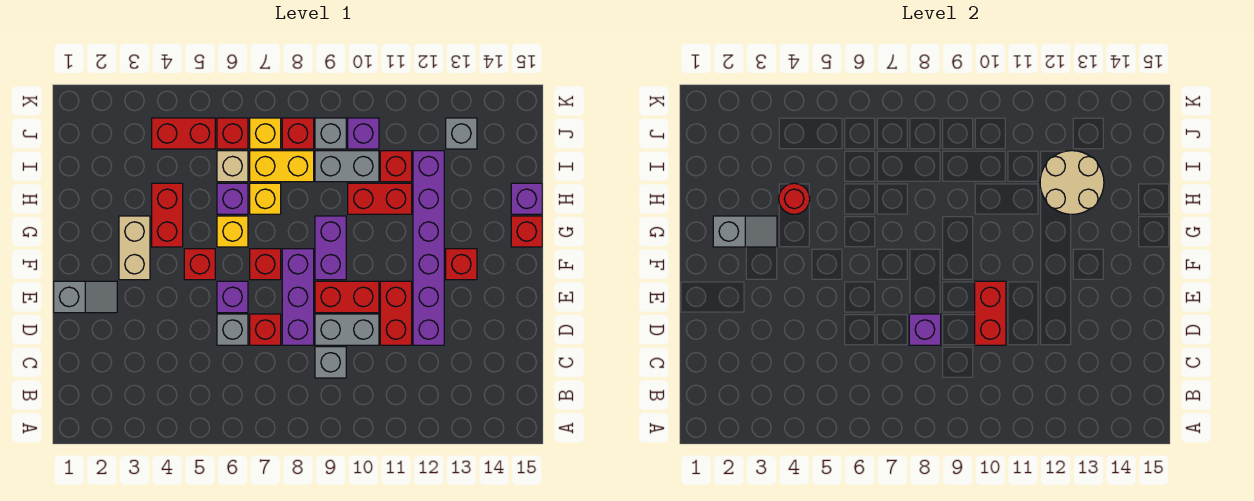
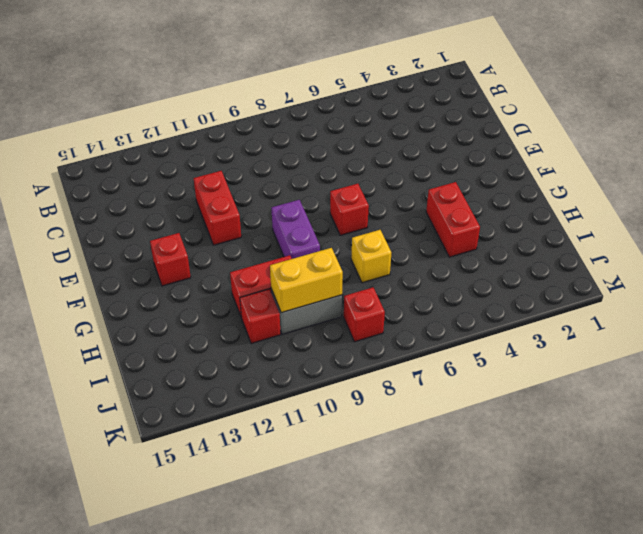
yellow brick I9:I10 level 2 -> yellow brick I7:I8 level 1
none -> grey brick C9 level 1
none -> grey brick D6 level 1
none -> red brick D7 level 1
none -> purple brick D8:F8 level 1

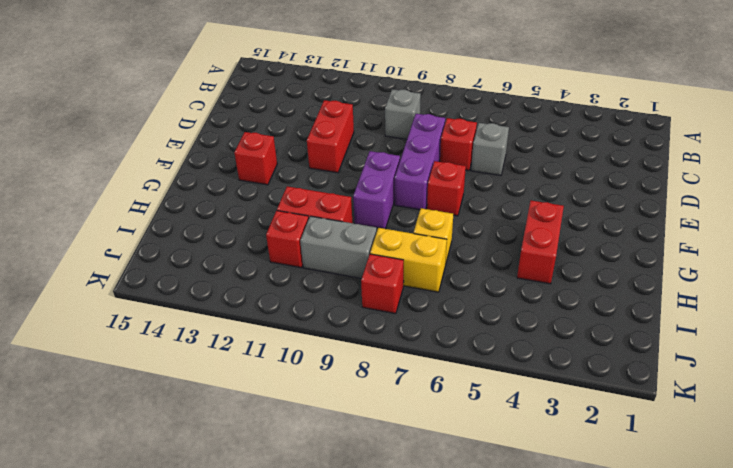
none -> grey brick D9:D10 level 1
none -> purple brick D12:I12 level 1
none -> grey slope E1:E2 level 1 top 1
none -> purple brick E6 level 1

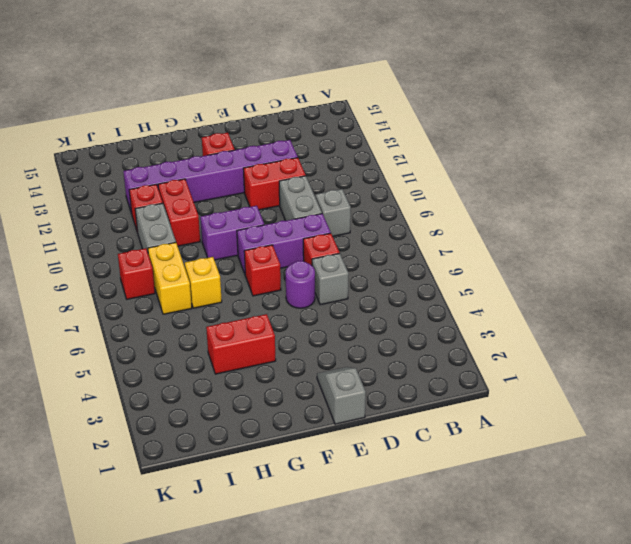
purple round brick E6 level 1 -> purple brick E6 level 1
none -> red brick E9:E10 level 1
none -> tan brick F3:G3 level 1
none -> red brick F5 level 1
none -> yellow brick G6 level 1

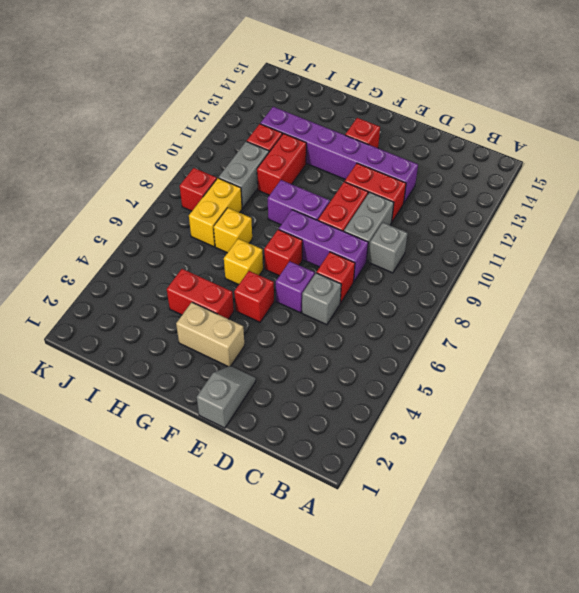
none -> red brick G15 level 1
none -> purple brick H6 level 1
none -> purple brick H15 level 1
none -> tan brick I6 level 1

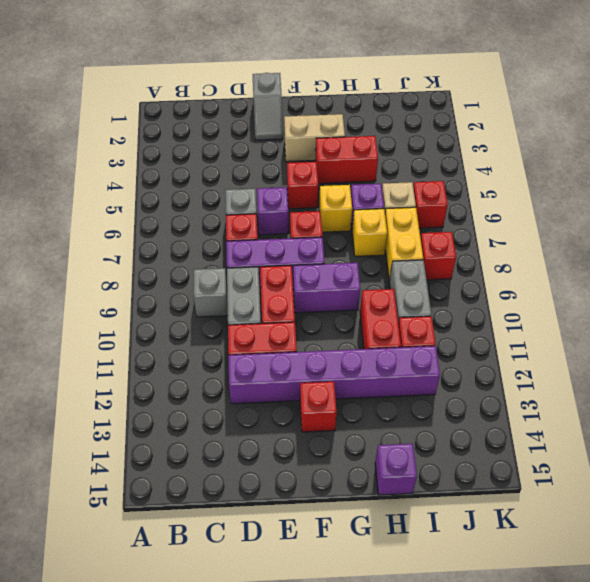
none -> red brick G15 level 1
none -> red brick J4:J5 level 1
none -> yellow brick J7 level 1
none -> grey brick J9 level 1

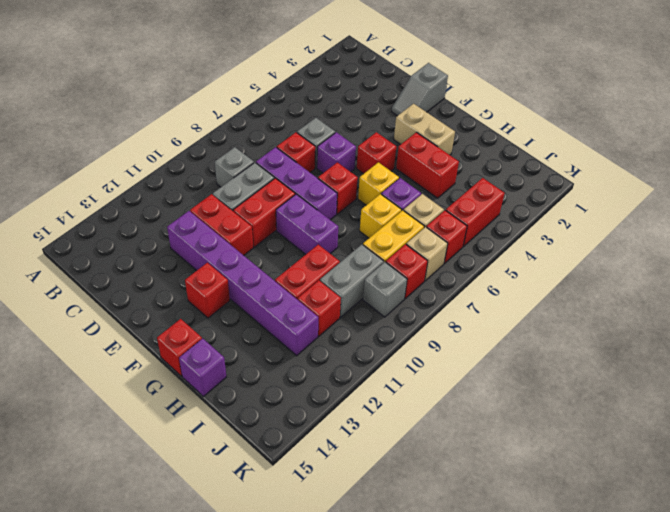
tan brick J7 level 1 -> yellow brick J7 level 1
none -> purple brick J10 level 1
none -> grey brick J13 level 1
none -> purple brick D8 level 2
none -> red brick D10:E10 level 2

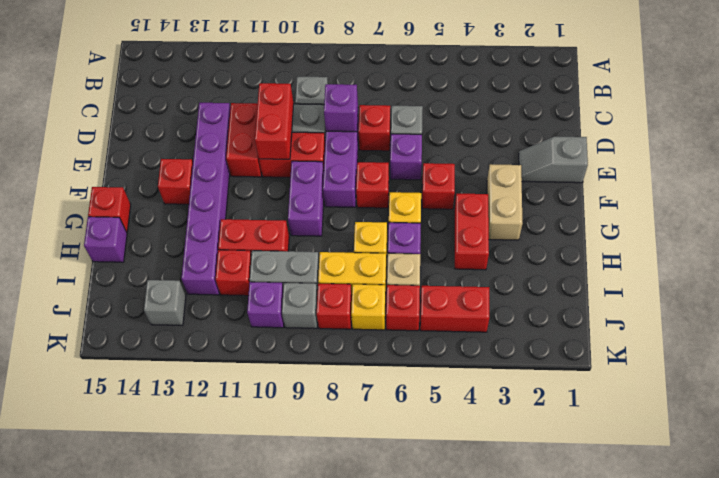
none -> grey slope G2:G3 level 2 top 2
none -> red round brick H4 level 2
none -> tan round brick H12:I13 level 2

